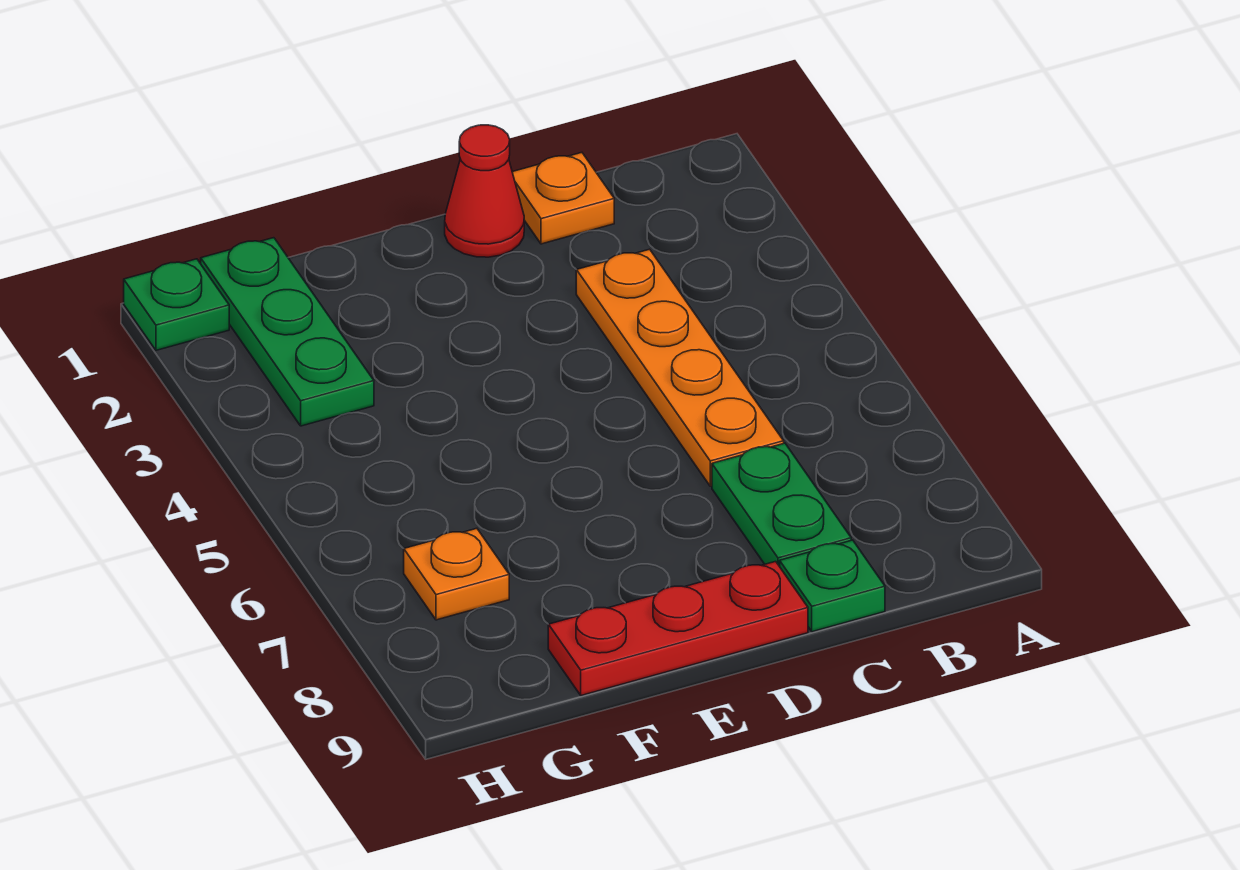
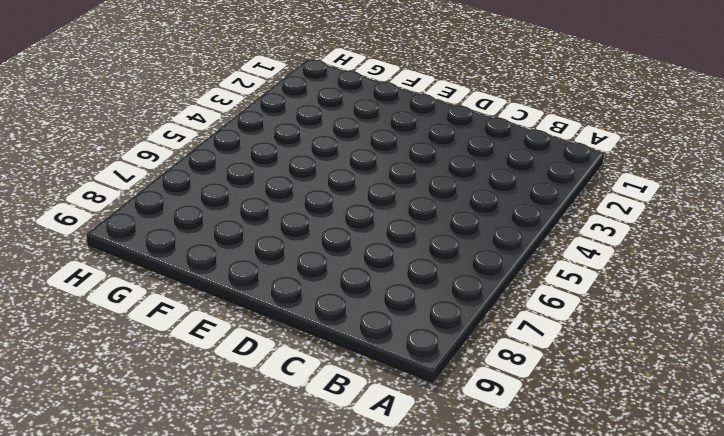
none -> orange plate C1 level 1
none -> orange plate C3:C6 level 1

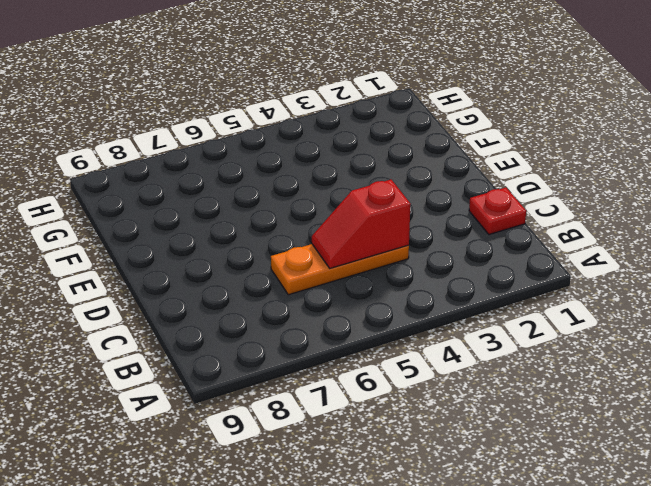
red plate C1 level 1 -> orange plate C1 level 1
orange plate C4:C6 level 1 -> orange plate C3:C6 level 1
red slope C4:C5 level 2 top 4 -> none
none -> green plate C7:C8 level 1
none -> green plate C9 level 1

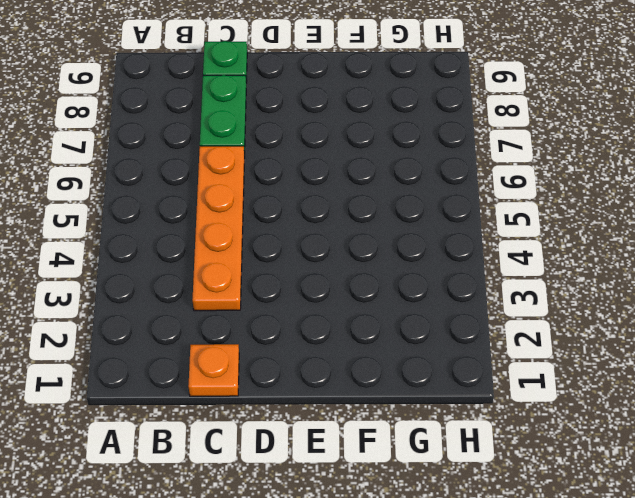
none -> red cone D1 level 1
none -> red plate D9:F9 level 1

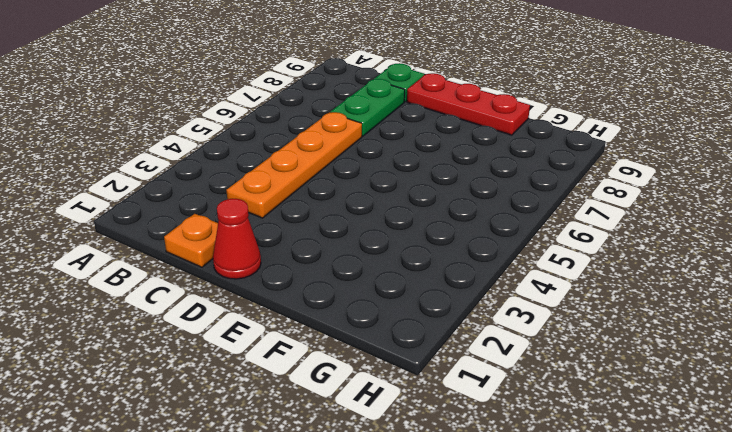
none -> green plate G1:G3 level 1
none -> orange plate G7 level 1

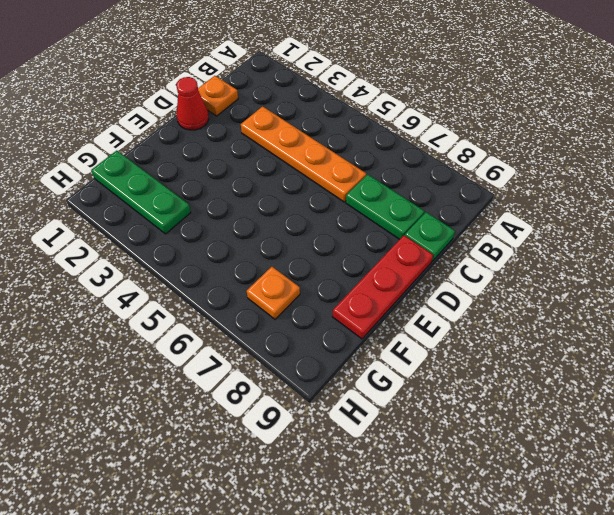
none -> green plate H1 level 1

